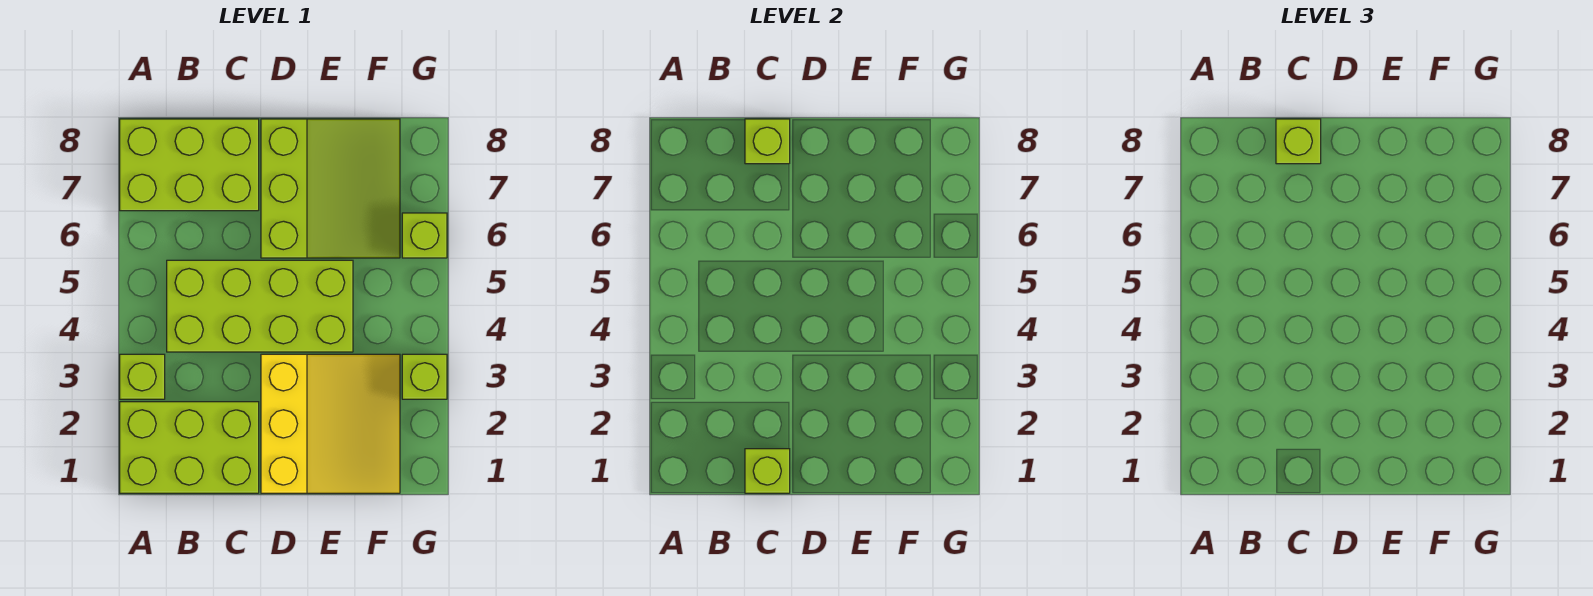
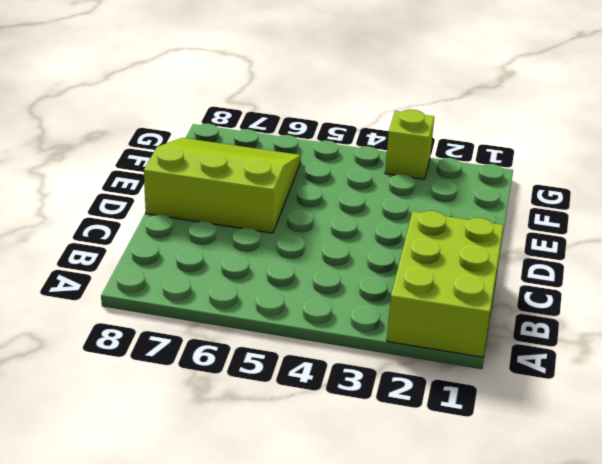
none -> lime brick A3 level 1
none -> lime brick A7:C8 level 1

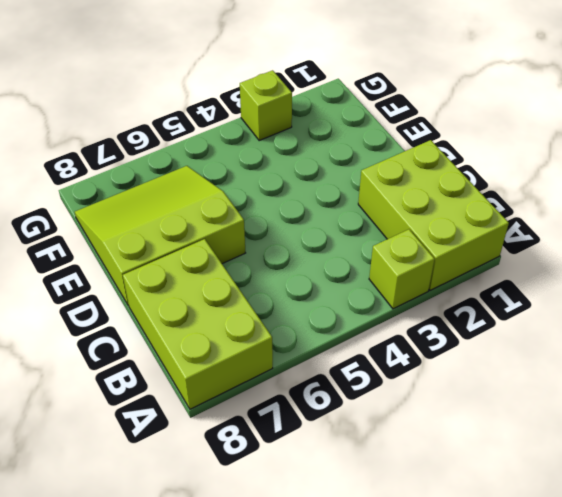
none -> lime brick B4:E5 level 1
none -> yellow slope D1:F3 level 1 top D

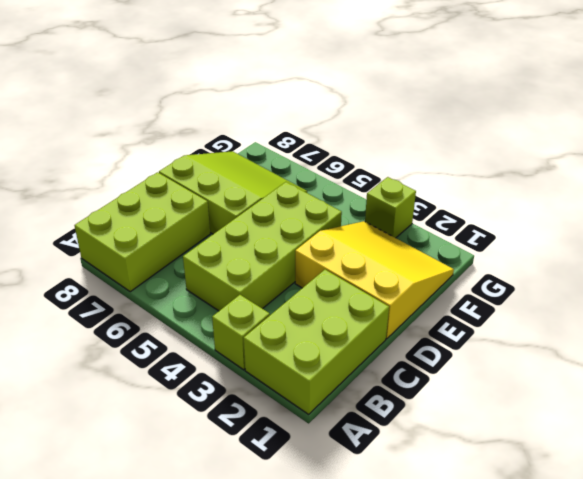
none -> lime brick G6 level 1
none -> lime brick C1 level 2

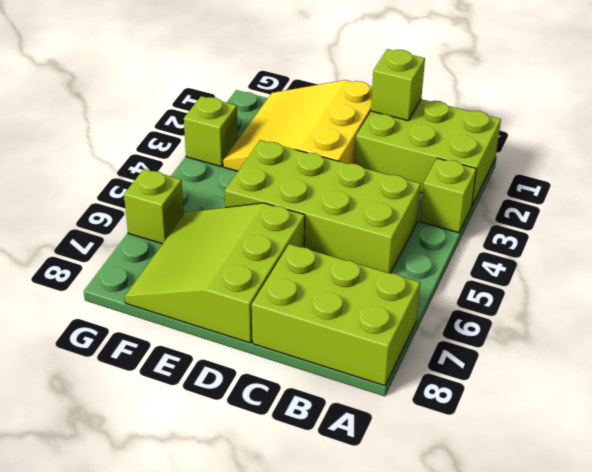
none -> lime brick C8 level 2
none -> lime brick C8 level 3

